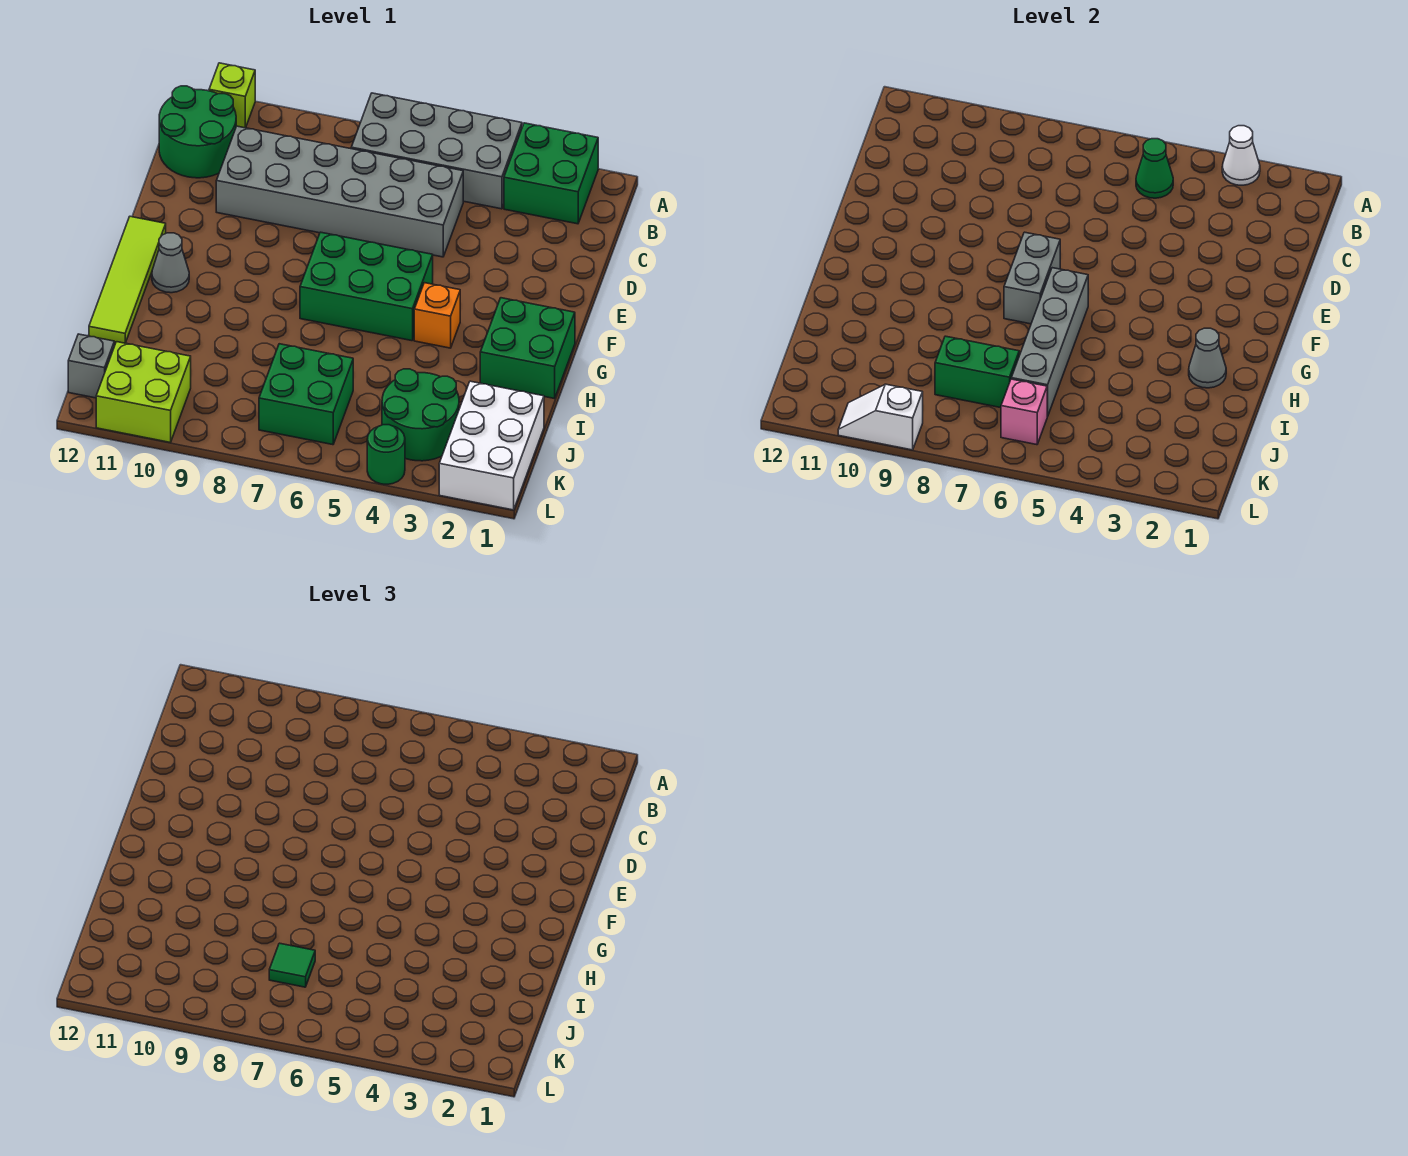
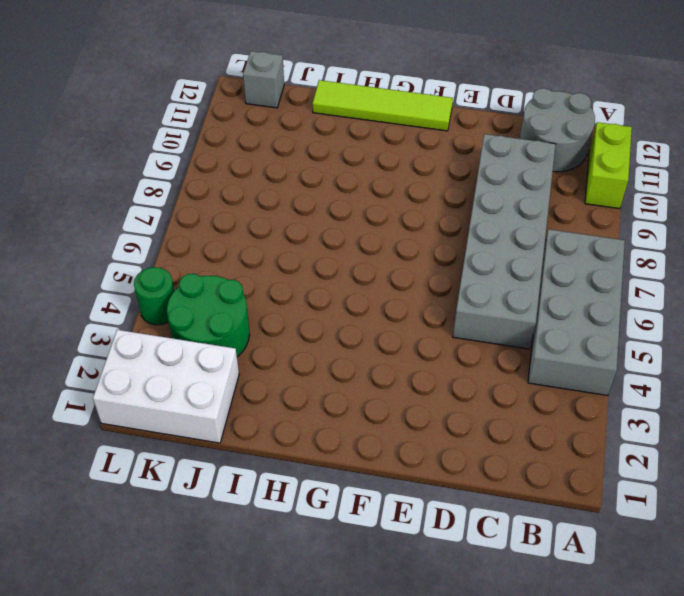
lime brick A10:A11 level 1 -> lime brick A11 level 1
grey round brick B11:C12 level 1 -> green round brick B11:C12 level 1
none -> green brick A2:B3 level 1
none -> green brick F5:G7 level 1
none -> green brick G1:H2 level 1

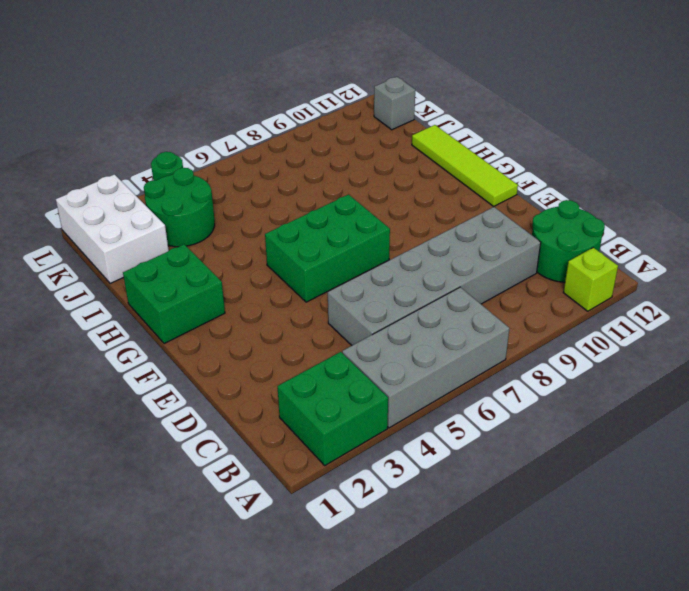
none -> orange brick G4 level 1
none -> grey cone G11 level 1
none -> green brick J6:K7 level 1

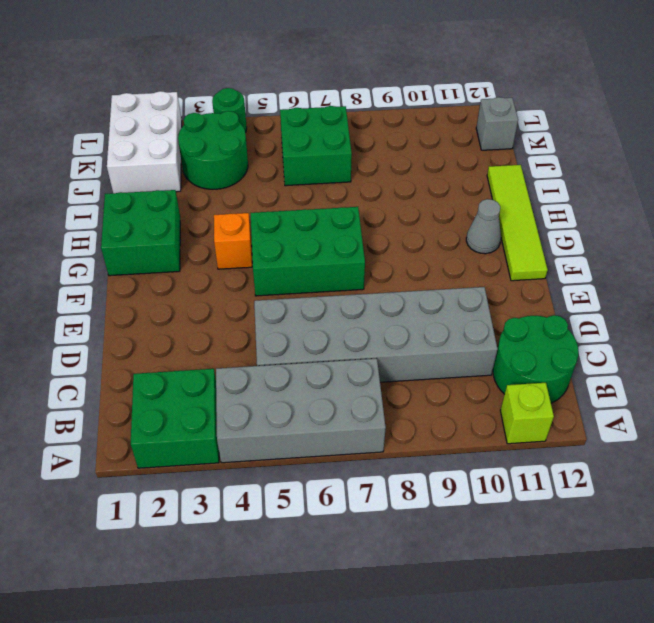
none -> lime brick K10:L11 level 1
none -> white cone A3 level 2
none -> green cone B5 level 2

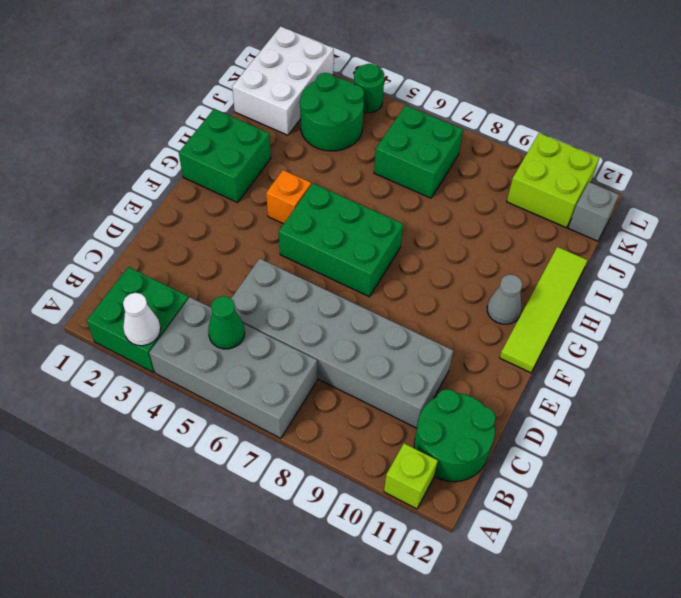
none -> grey brick F7:G7 level 2
none -> grey brick G6:J6 level 2
none -> grey cone H2 level 2

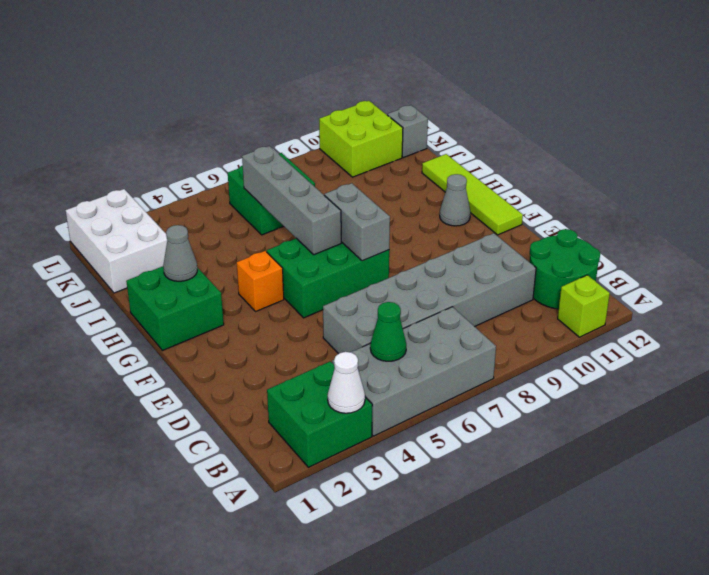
none -> green round brick J3:K4 level 1
none -> green round brick L4 level 1
none -> green brick J7:J8 level 2

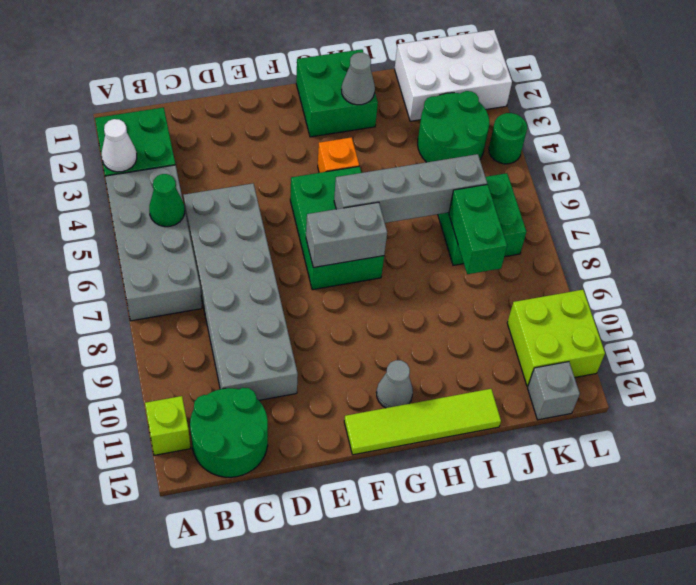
none -> pink brick K6 level 2
none -> white slope L9:L10 level 2 top 9
none -> green tile J7 level 3

